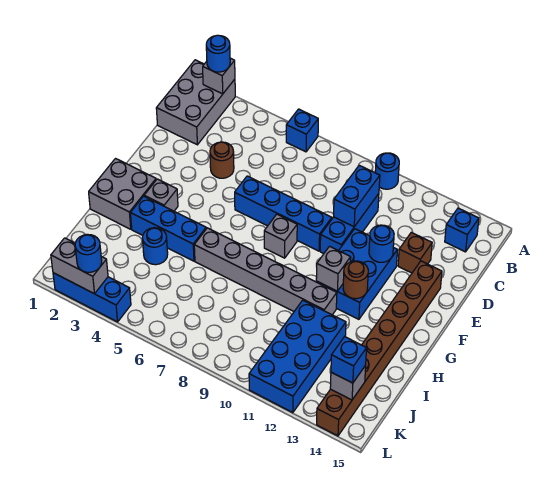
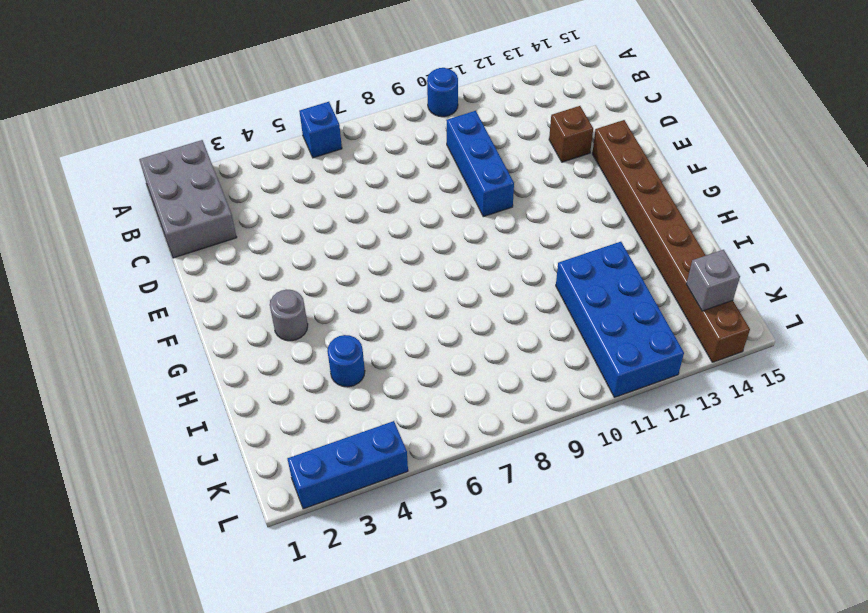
grey round brick G3 level 1 -> grey brick G3 level 1
none -> blue brick B14 level 1
none -> brown round brick D4 level 1
none -> blue brick E6:E9 level 1

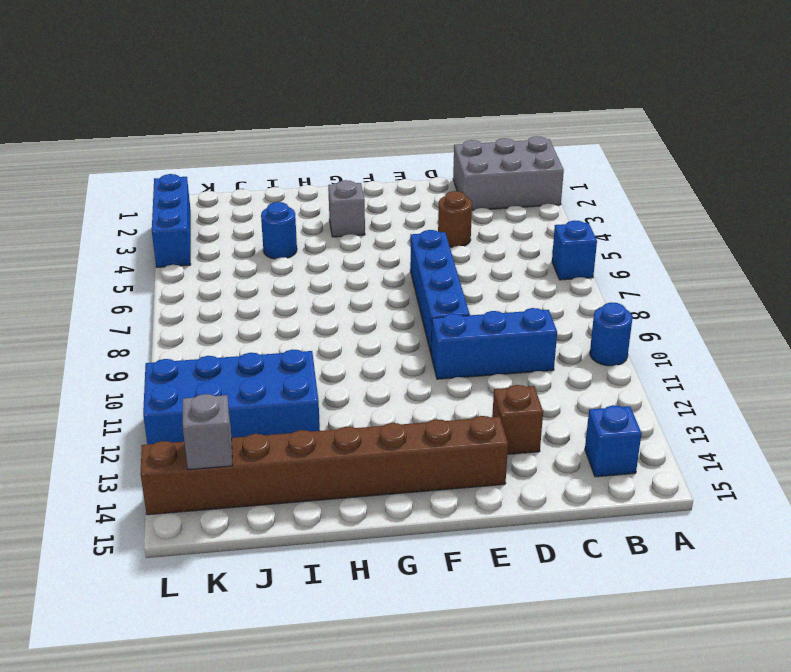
none -> blue brick E11:G12 level 1
none -> grey brick F8 level 1
none -> grey brick G1:H2 level 1

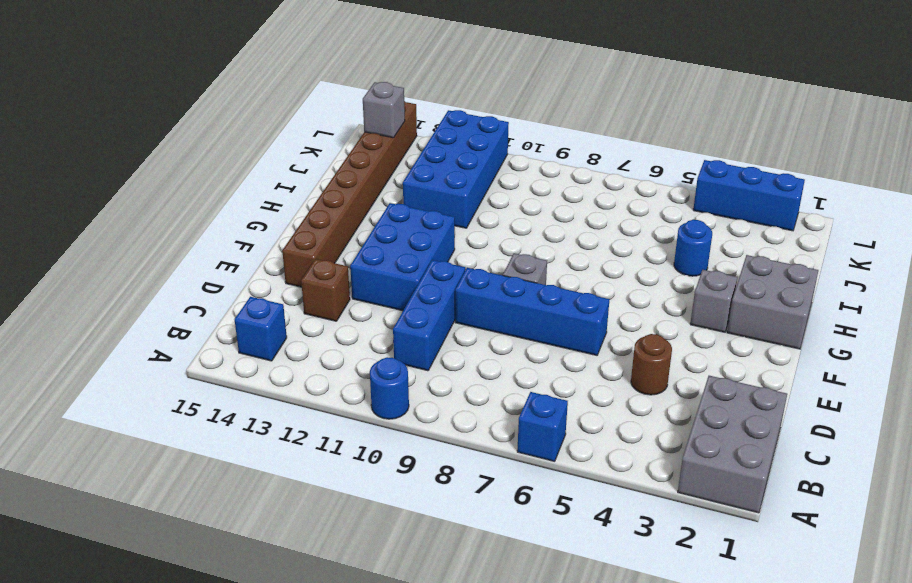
none -> blue brick H3:H5 level 1
none -> grey brick H6:H11 level 1
none -> grey brick A2 level 2

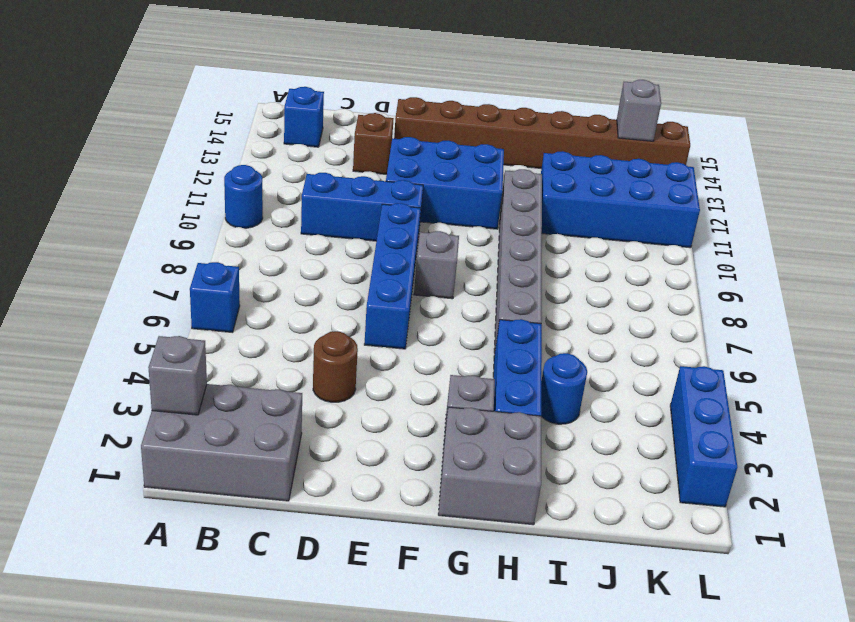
none -> blue brick C10:D10 level 2
none -> blue round brick E12 level 2
none -> grey brick G11 level 2

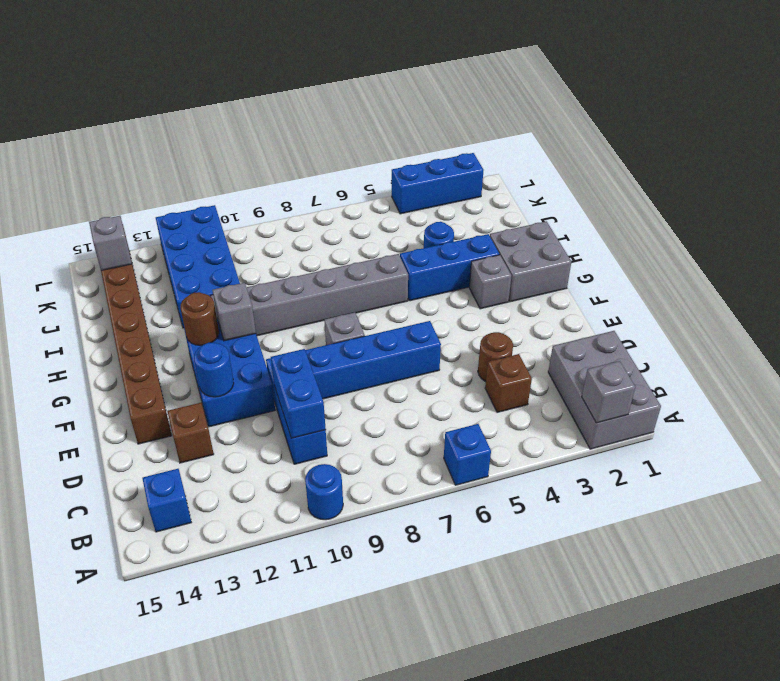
brown brick C4 level 1 -> none
none -> grey brick L2:L3 level 2
none -> blue round brick A2 level 3
none -> blue brick K14 level 3

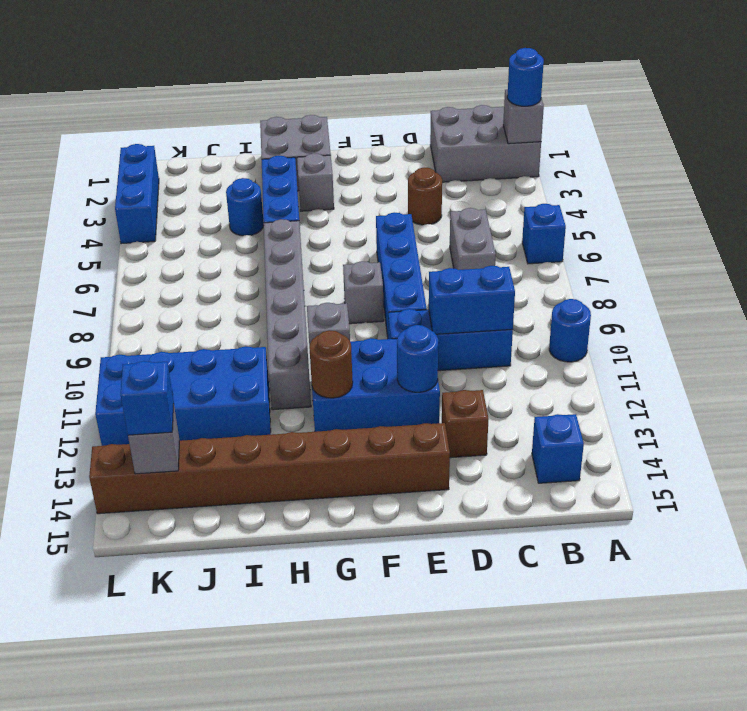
grey brick C6:C7 level 1 -> grey brick L2:L3 level 2
none -> blue round brick L3 level 3

